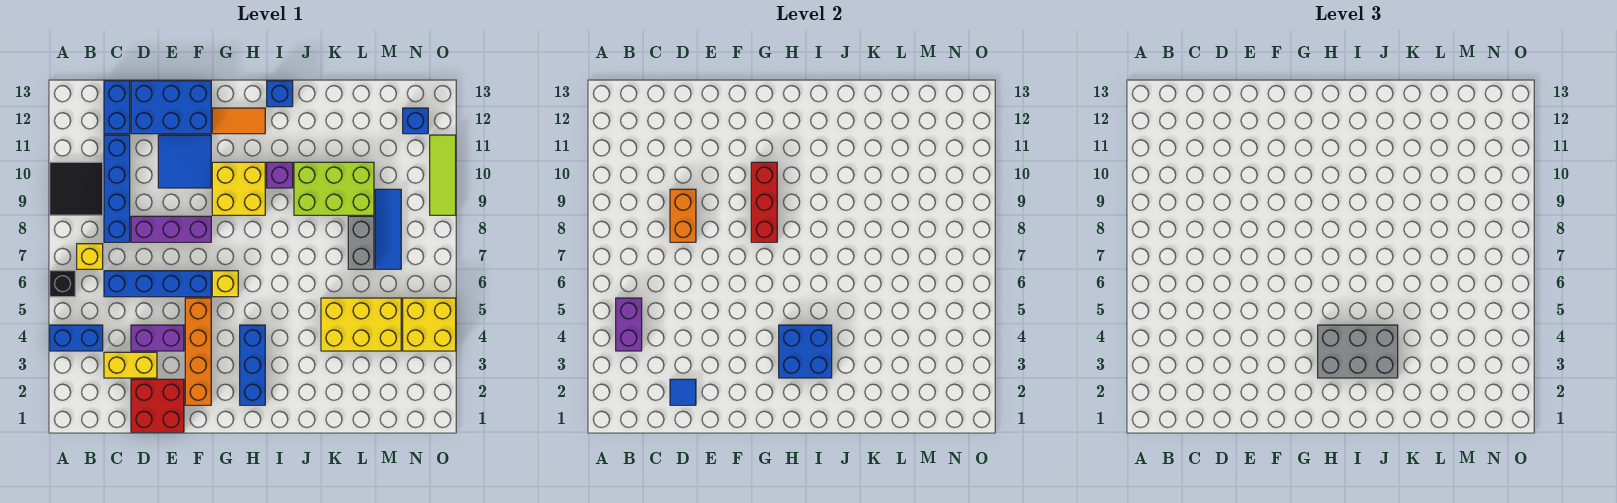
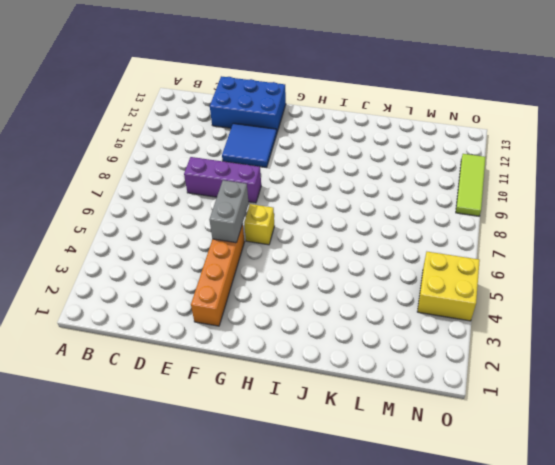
grey brick F5:F6 level 2 -> grey brick L7:L8 level 1
none -> blue brick A4:B4 level 1
none -> black brick A6 level 1
none -> black tile A9:B10 level 1
none -> yellow brick B7 level 1

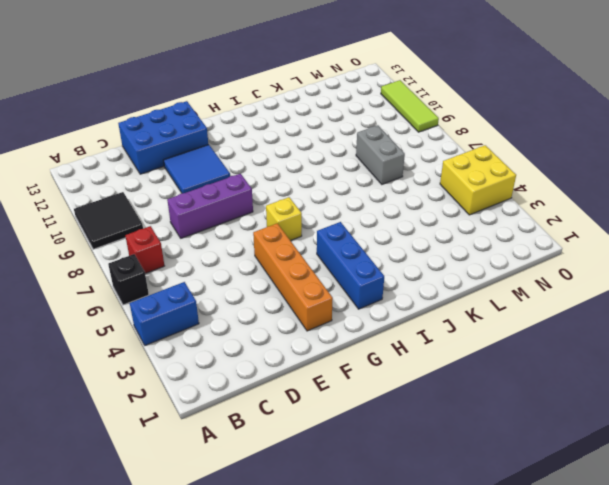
red brick B7 level 1 -> yellow brick B7 level 1
none -> yellow brick C3:D3 level 1
none -> blue brick C6:F6 level 1
none -> blue brick C8:C11 level 1
none -> blue brick C12:C13 level 1

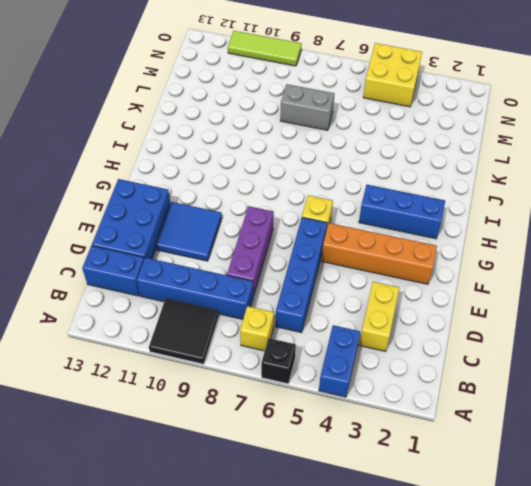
none -> red brick D1:E2 level 1
none -> purple brick D4:E4 level 1
none -> yellow brick G9:H10 level 1
none -> orange tile G12:H12 level 1

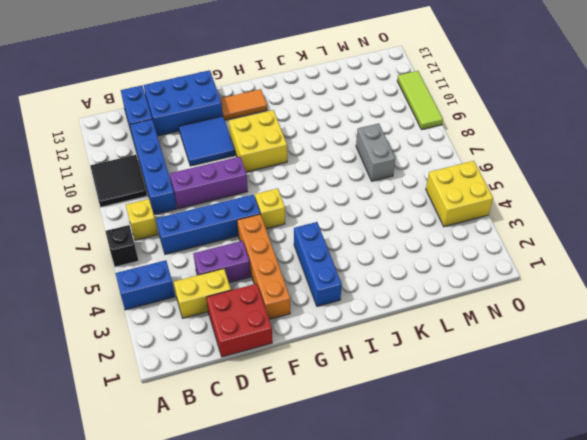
none -> purple brick I10 level 1
none -> blue brick I13 level 1
none -> lime brick J9:L10 level 1
none -> yellow brick K4:M5 level 1

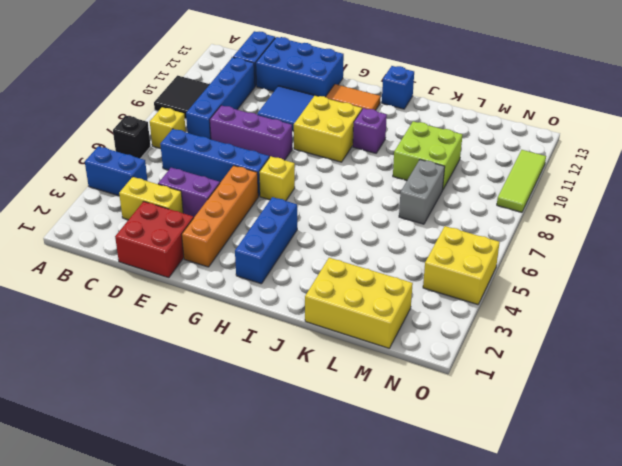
yellow brick K1:M2 level 1 -> yellow brick K4:M5 level 1
lime brick K9:L10 level 1 -> lime brick J9:L10 level 1
none -> blue tile M7:M9 level 1
none -> blue brick N12 level 1
none -> purple brick B4:B5 level 2
none -> blue tile D2 level 2

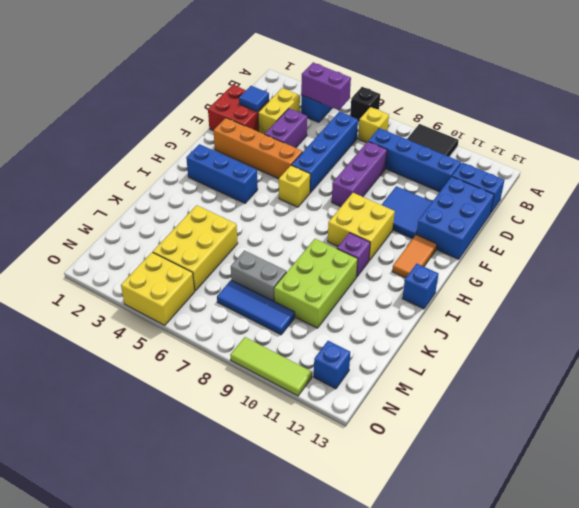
none -> orange brick D8:D9 level 2
none -> red brick G8:G10 level 2
none -> blue brick H3:I4 level 2
none -> grey brick H3:J4 level 3

